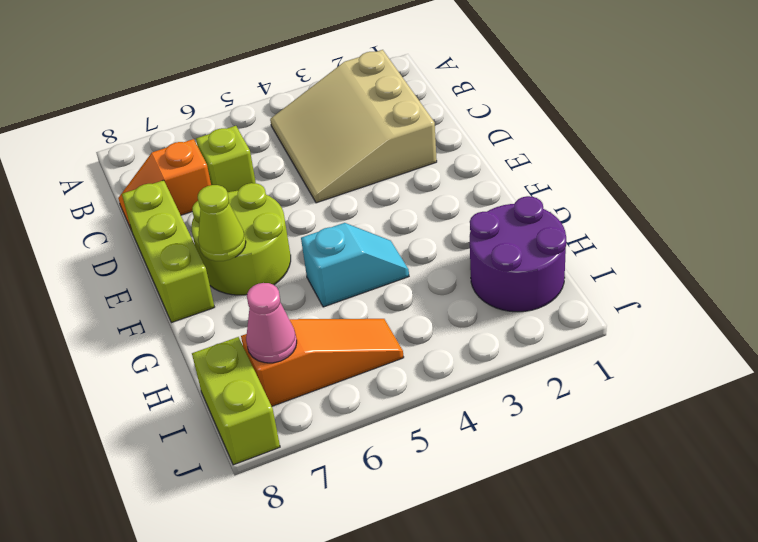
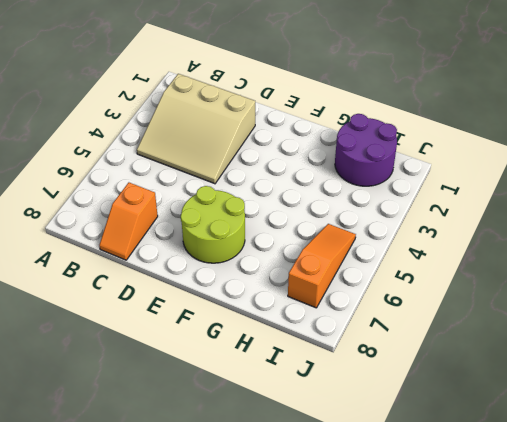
none -> lime brick C6 level 1
none -> lime brick D8:F8 level 1

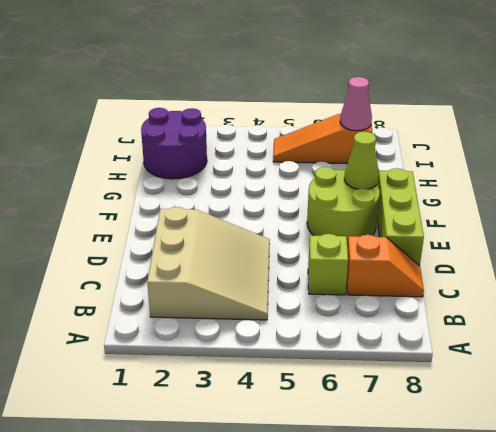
none -> cyan slope G4:G5 level 1 top 5
none -> lime brick I8:J8 level 1

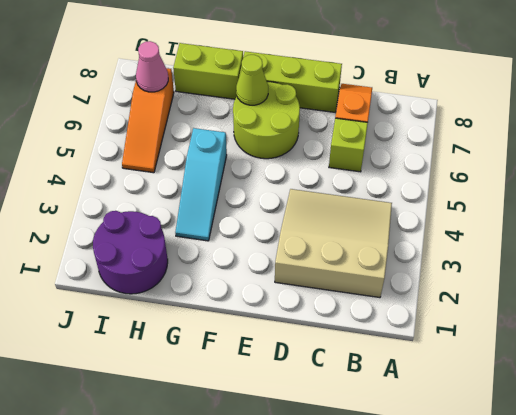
cyan slope G3:G5 level 1 top 5 -> cyan slope G4:G5 level 1 top 5
lime brick G8:H8 level 1 -> lime brick I8:J8 level 1

